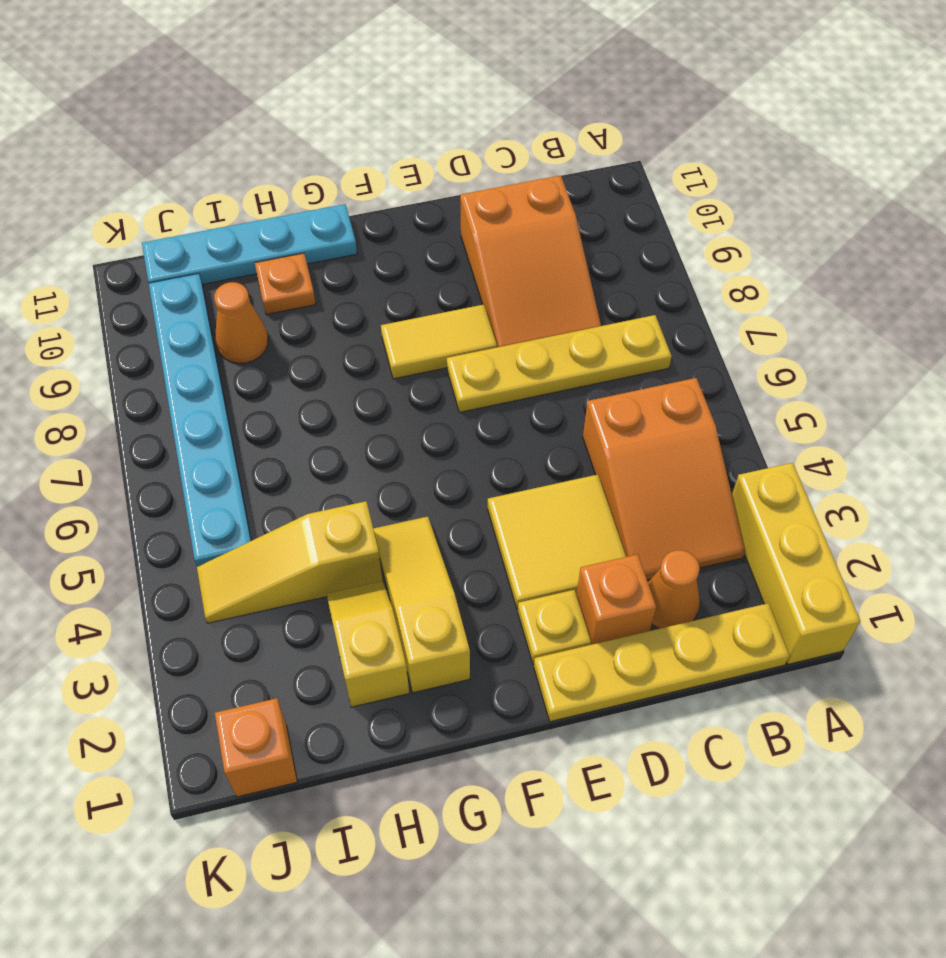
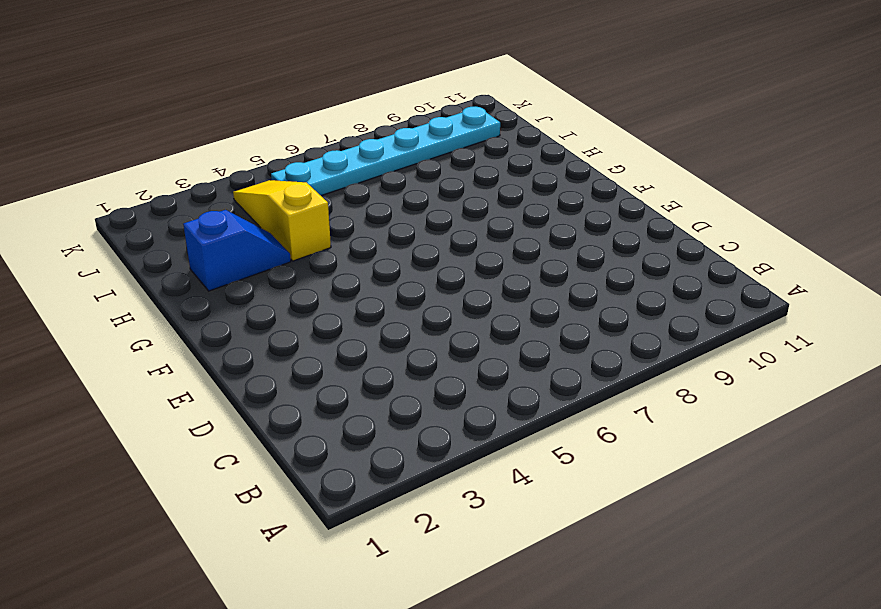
blue slope H2:H3 level 1 top 2 -> yellow slope H2:H3 level 1 top 2
none -> yellow brick A1:A3 level 1
none -> yellow plate B1:E1 level 1
none -> orange slope B3:C5 level 1 top 5

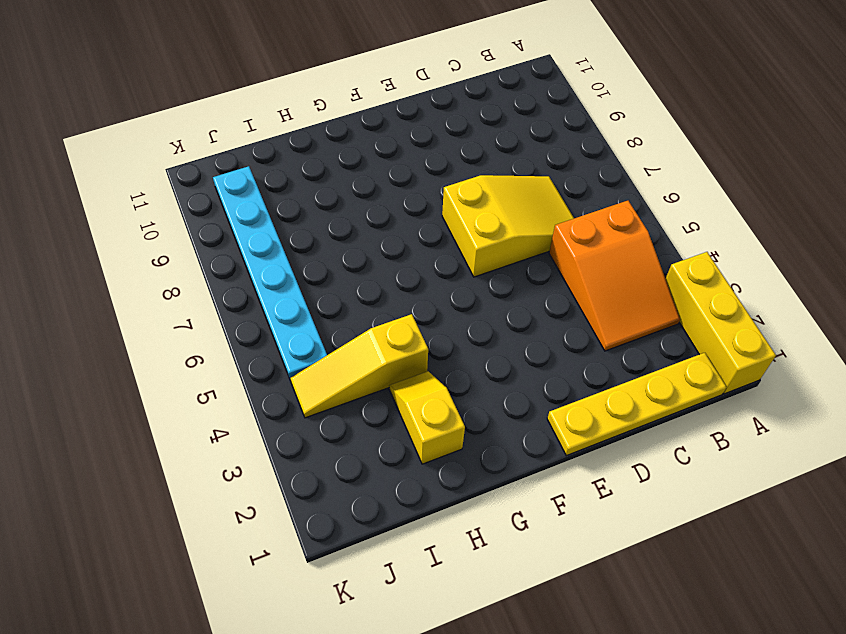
yellow slope C6:E7 level 1 top E -> yellow plate B7:E7 level 1
none -> orange cone C2 level 1
none -> orange slope C8:D10 level 1 top 10
none -> orange brick D2 level 1

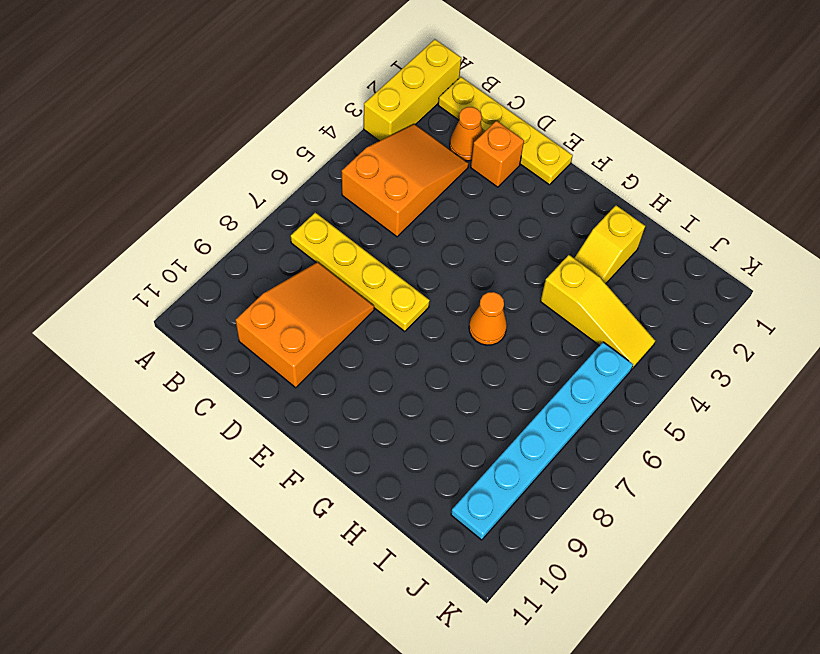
orange cone G6 level 1 -> orange cone I9 level 1
none -> yellow tile D3:E4 level 1
none -> yellow plate E2 level 1
none -> yellow tile E8:F8 level 1

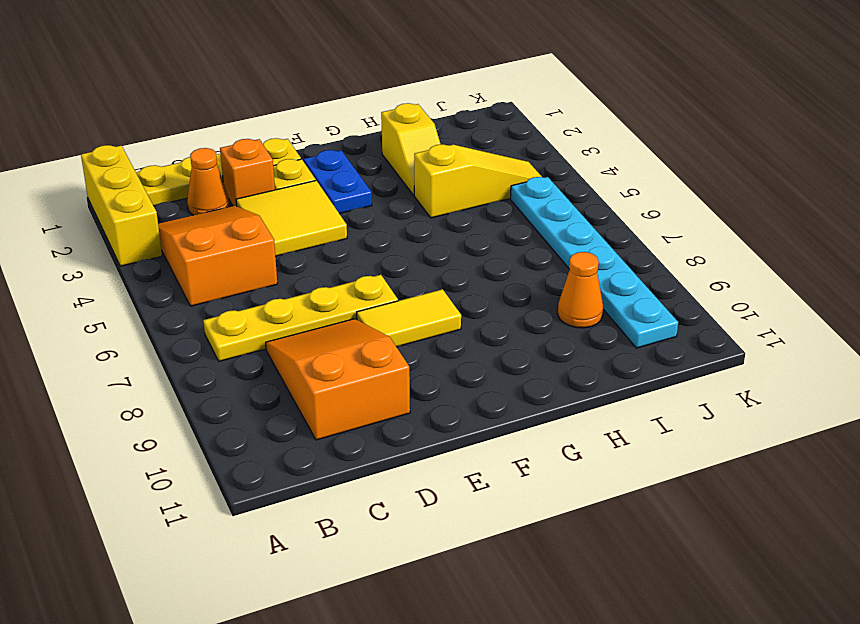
blue plate F2:F3 level 1 -> none
none -> yellow slope G2:G4 level 1 top 2
none -> cyan plate G11:J11 level 1
none -> orange plate H10 level 1

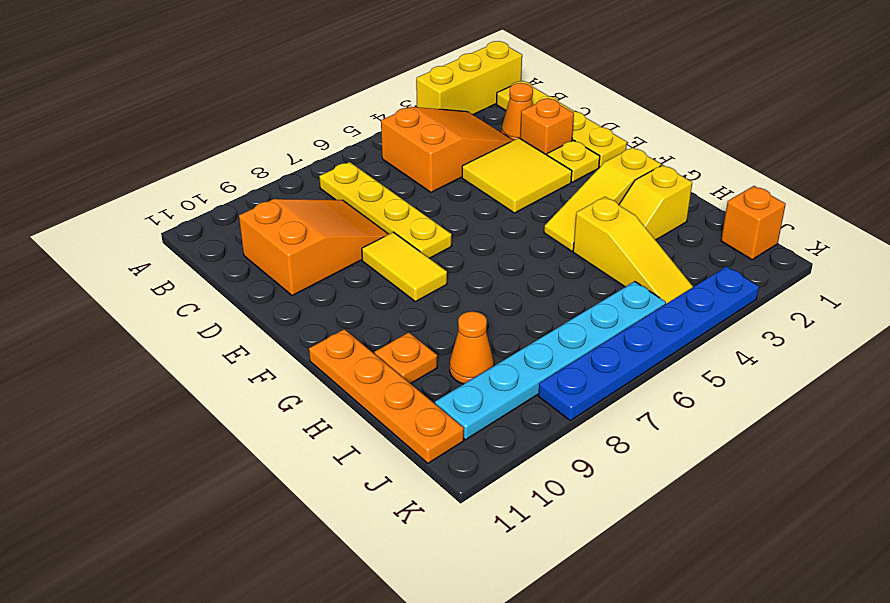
orange plate G11:J11 level 1 -> cyan plate G11:J11 level 1
blue plate K3:K8 level 1 -> none

